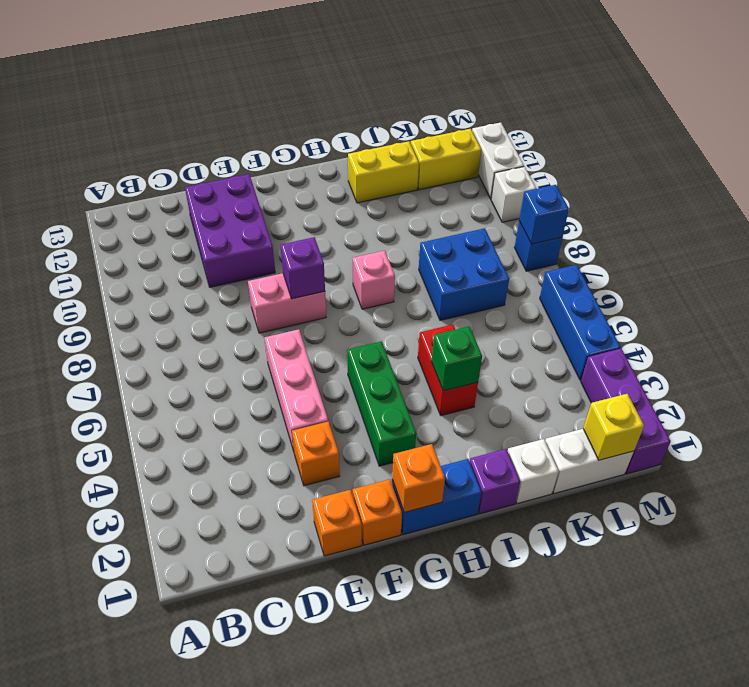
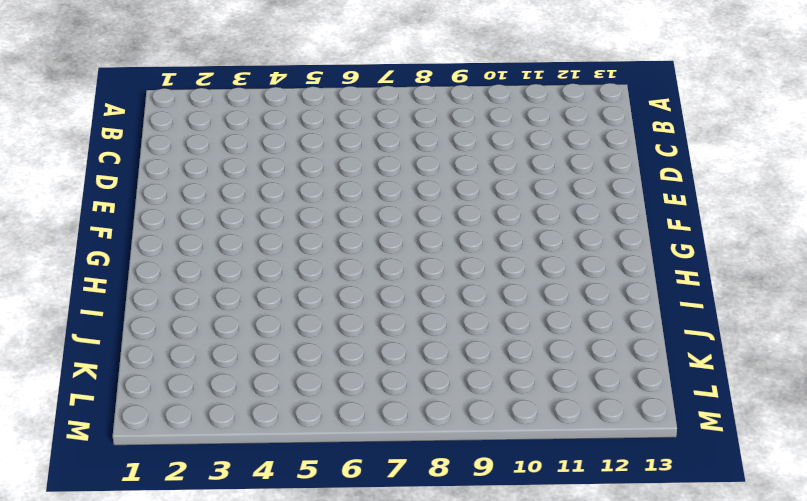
none -> purple brick D10:E12 level 1
none -> orange brick E1 level 1
none -> orange brick E3 level 1

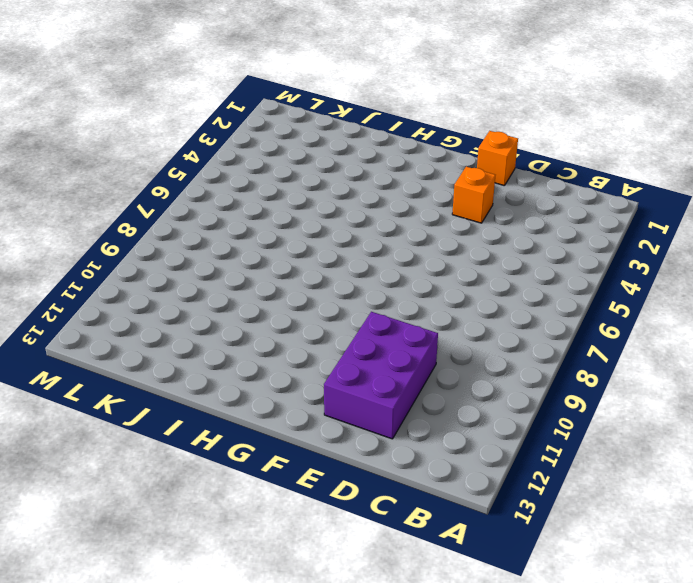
none -> pink brick E4:E6 level 1
none -> pink brick E8:F8 level 1
none -> orange brick F1 level 1

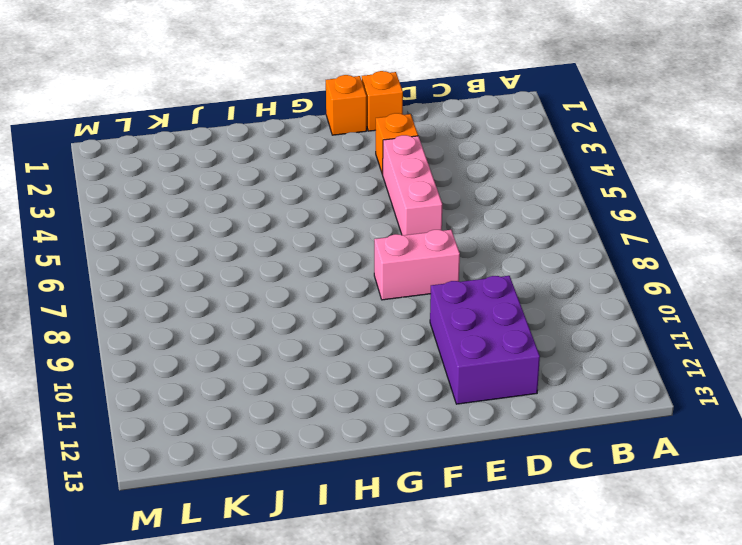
none -> blue brick G1:H1 level 1
none -> green brick G3:G5 level 1
none -> pink brick H8 level 1

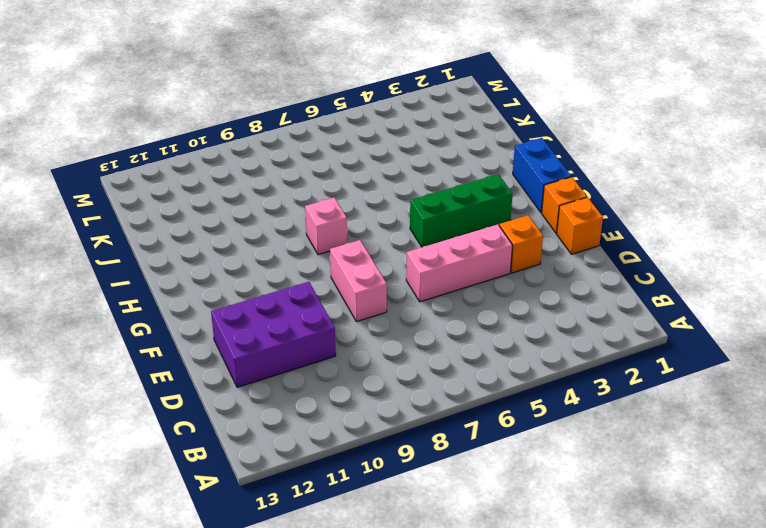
none -> purple brick I1 level 1
none -> red brick I4:I5 level 1
none -> yellow brick I12:J12 level 1

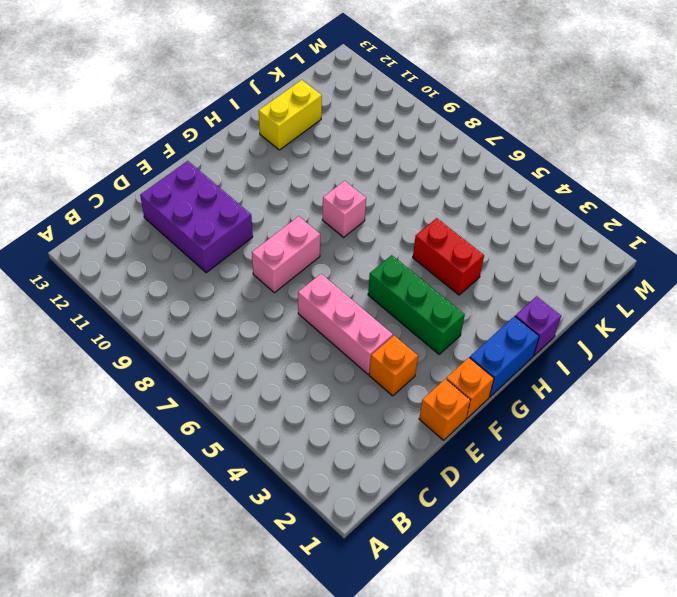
none -> white brick J1 level 1
none -> blue brick J7:K8 level 1
none -> white brick K1:L1 level 1

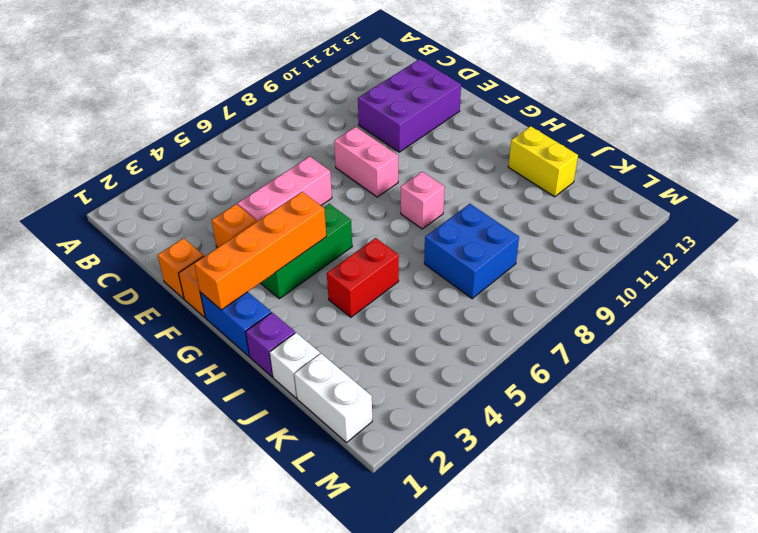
orange brick G1:G4 level 2 -> orange brick G1 level 2
none -> yellow brick K12:L12 level 1
none -> purple brick M1:M3 level 1
none -> blue brick M4:M6 level 1

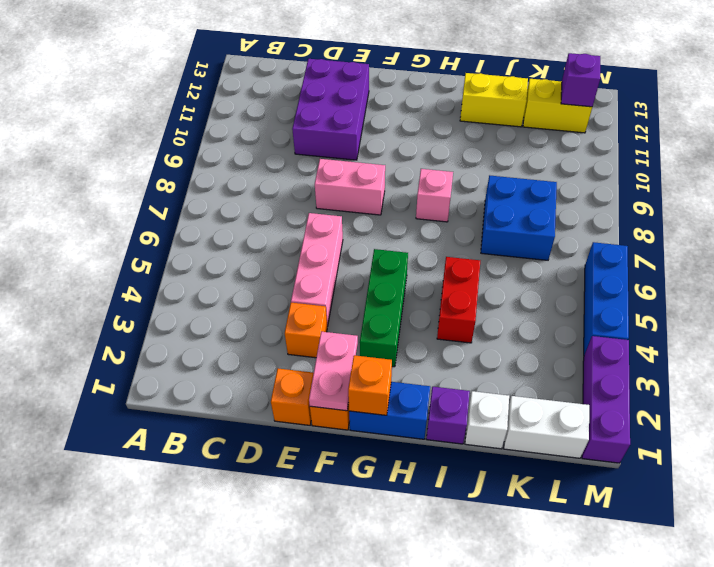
pink plate F1:F2 level 2 -> none
purple brick L12 level 2 -> purple brick F8 level 2
none -> blue brick M8 level 1
none -> white brick M10 level 1
none -> white brick M11:M12 level 1

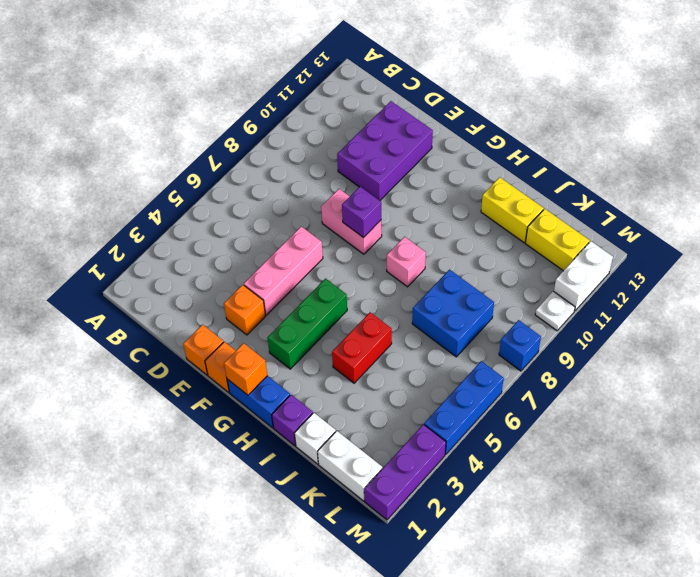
white plate M10 level 1 -> white brick M10 level 1
none -> green brick I4 level 2
none -> yellow brick L1 level 2
none -> blue brick M8 level 2

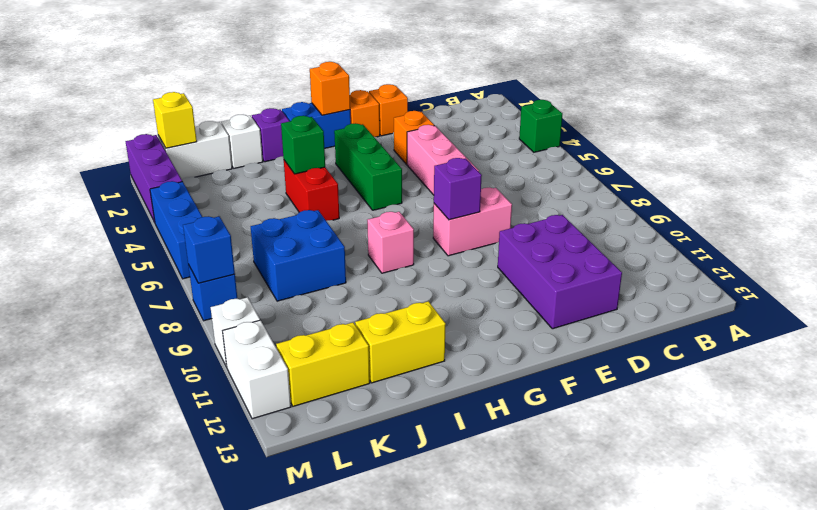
green brick A4 level 1 -> none

